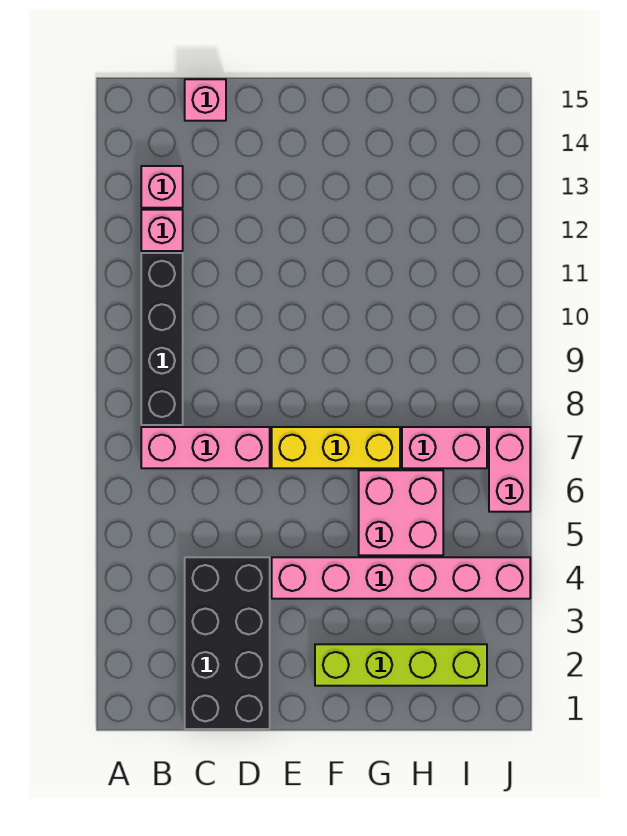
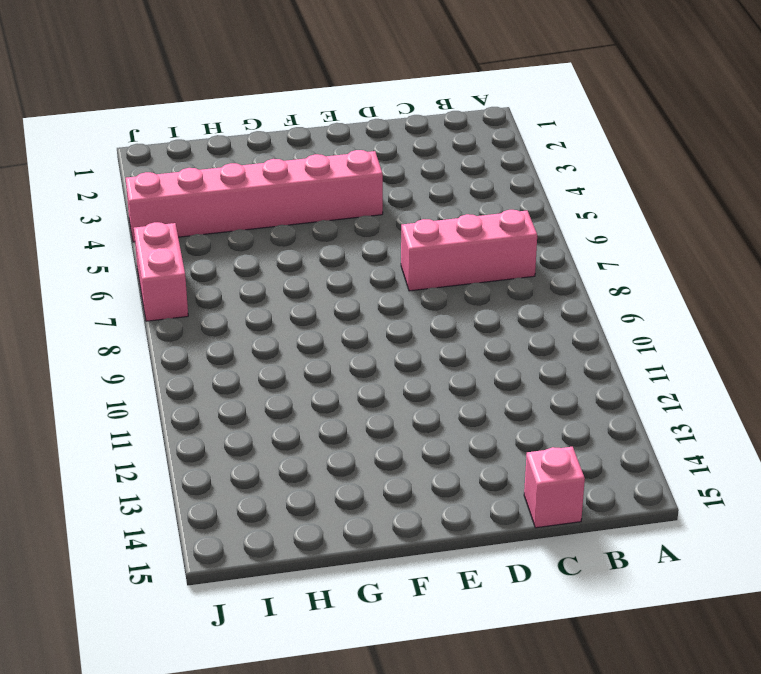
none -> black brick B8:B11 level 1
none -> pink brick B12 level 1
none -> pink brick B13 level 1

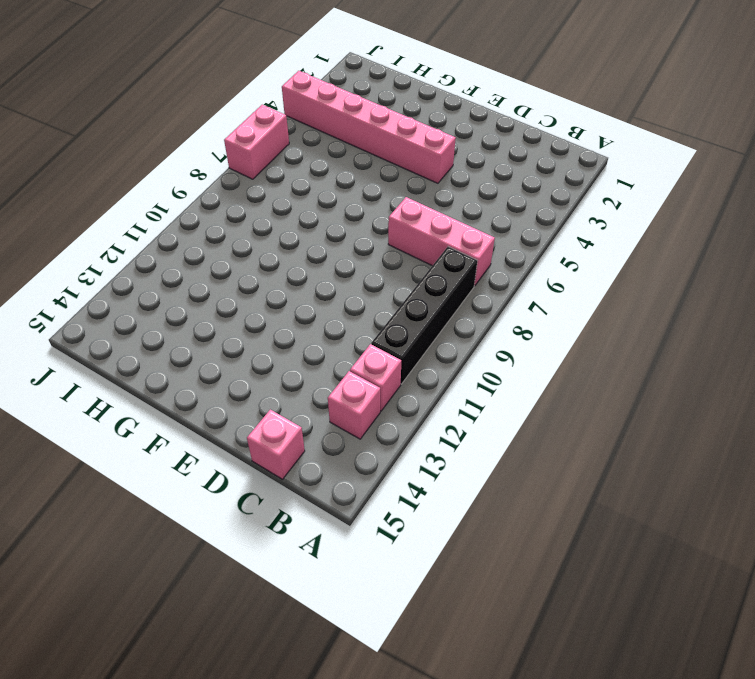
none -> black brick C1:D4 level 1
none -> yellow brick E7:G7 level 1
none -> lime brick F2:I2 level 1

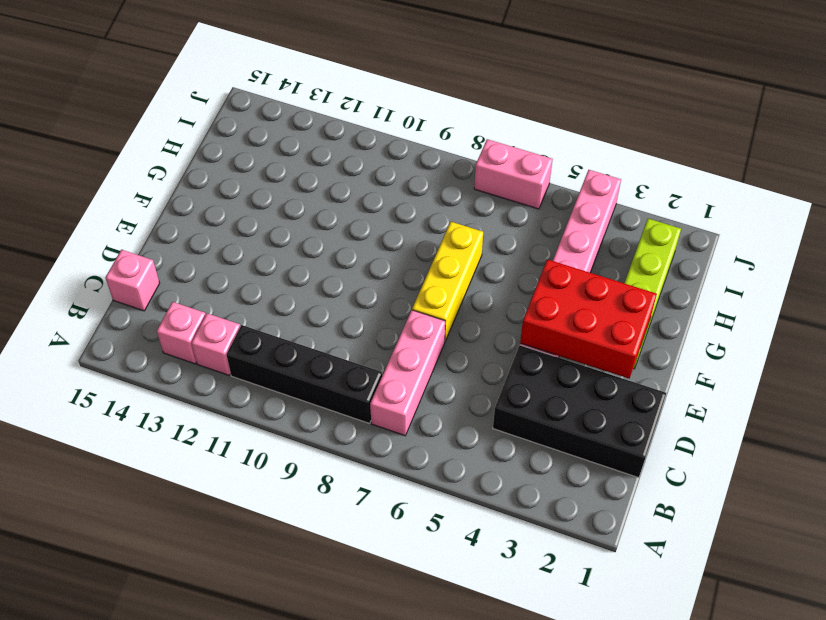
red brick E2:F4 level 2 -> none
none -> pink brick G5:H6 level 1
none -> pink brick H7:I7 level 1

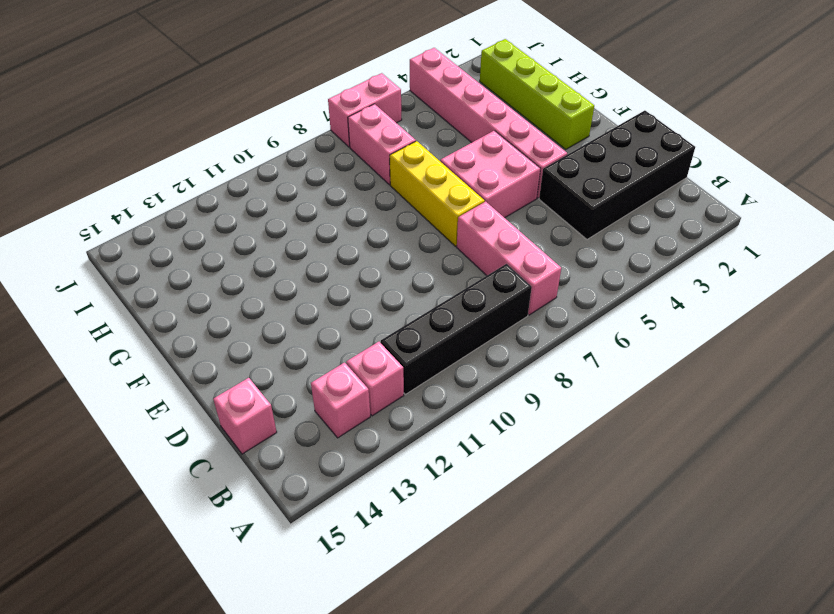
pink brick E5:F6 level 1 -> pink brick G5:H6 level 1

